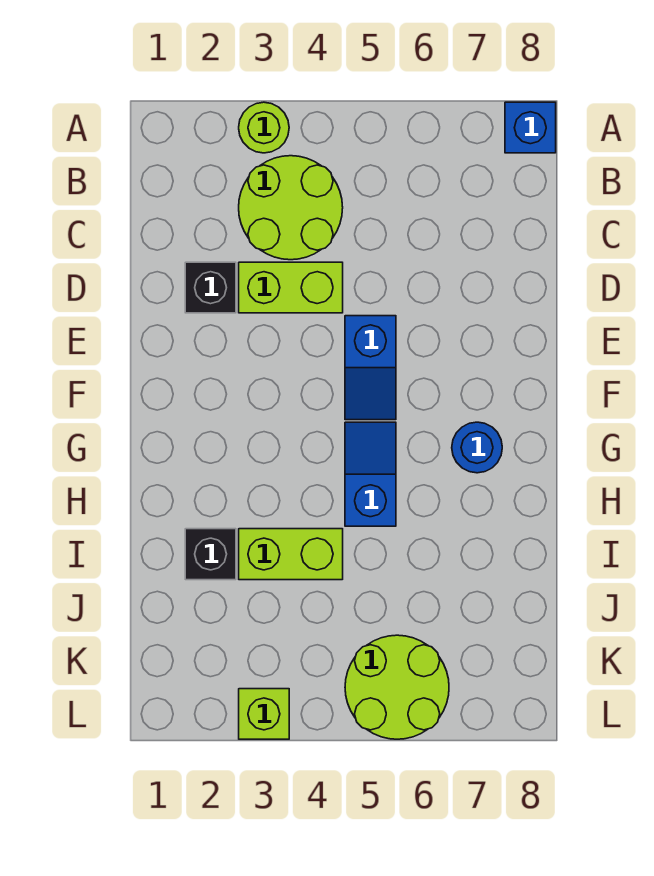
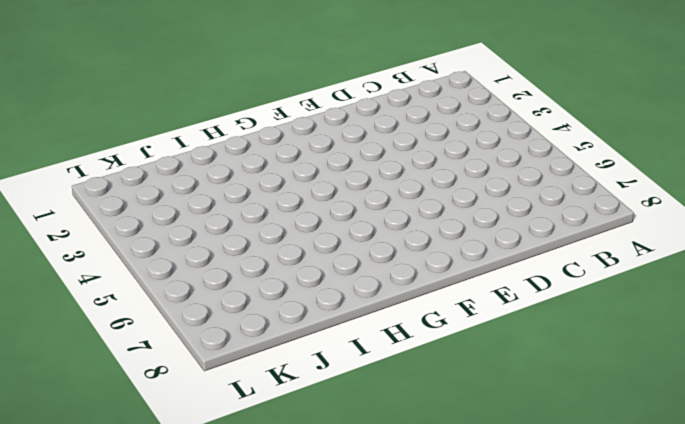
none -> lime round brick A3 level 1
none -> blue brick A8 level 1
none -> lime round brick B3:C4 level 1

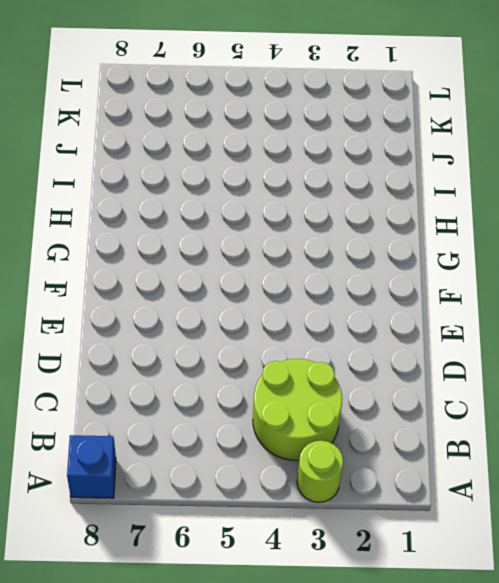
none -> black brick D2 level 1
none -> lime brick D3:D4 level 1
none -> blue slope E5:F5 level 1 top E

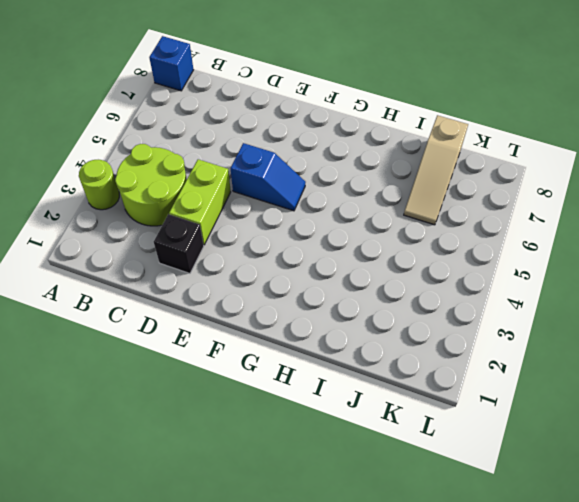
tan slope J6:J8 level 1 top 8 -> none
none -> blue slope G5:H5 level 1 top H
none -> blue round brick G7 level 1
none -> black brick I2 level 1

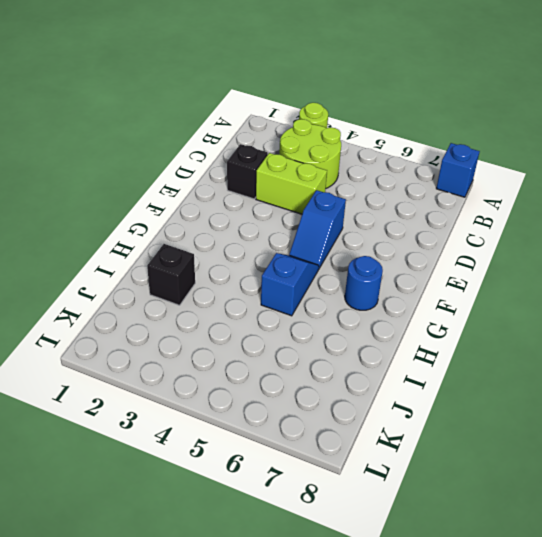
none -> lime brick I3:I4 level 1
none -> lime round brick K5:L6 level 1
none -> lime brick L3 level 1

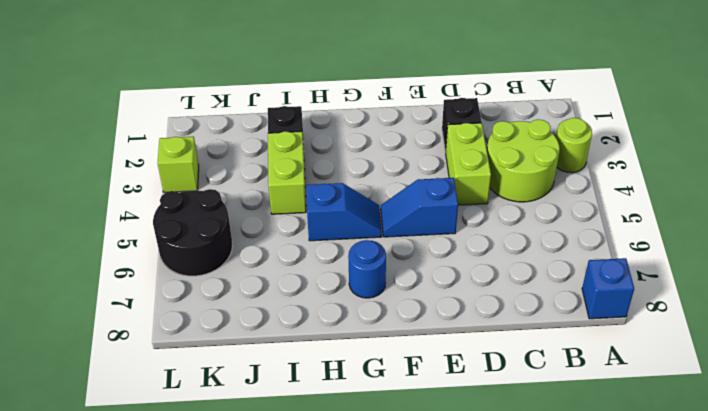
black round brick K5:L6 level 1 -> lime round brick K5:L6 level 1

